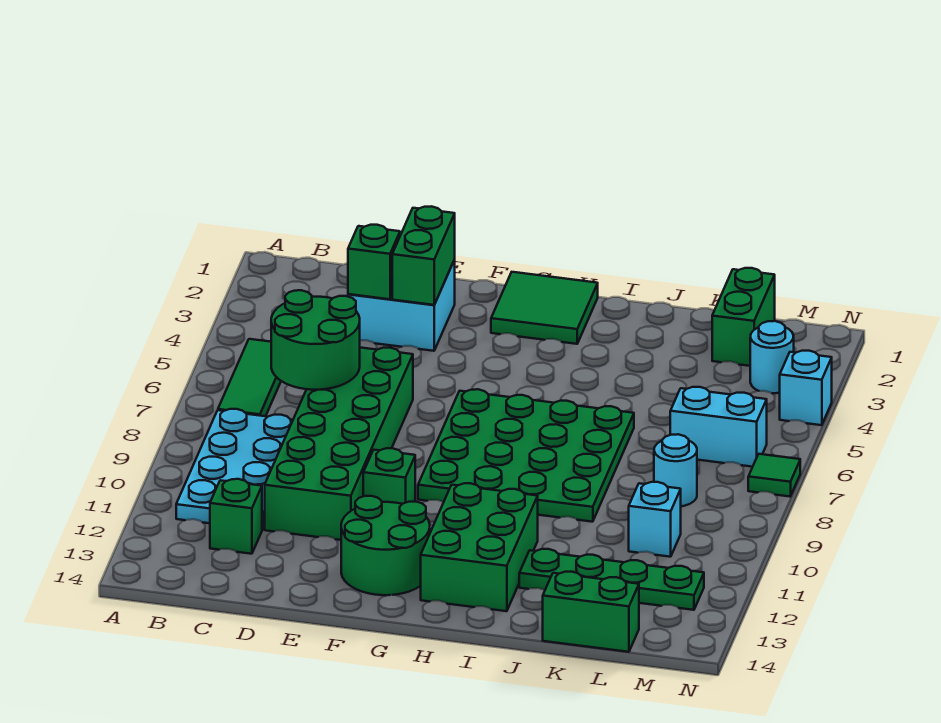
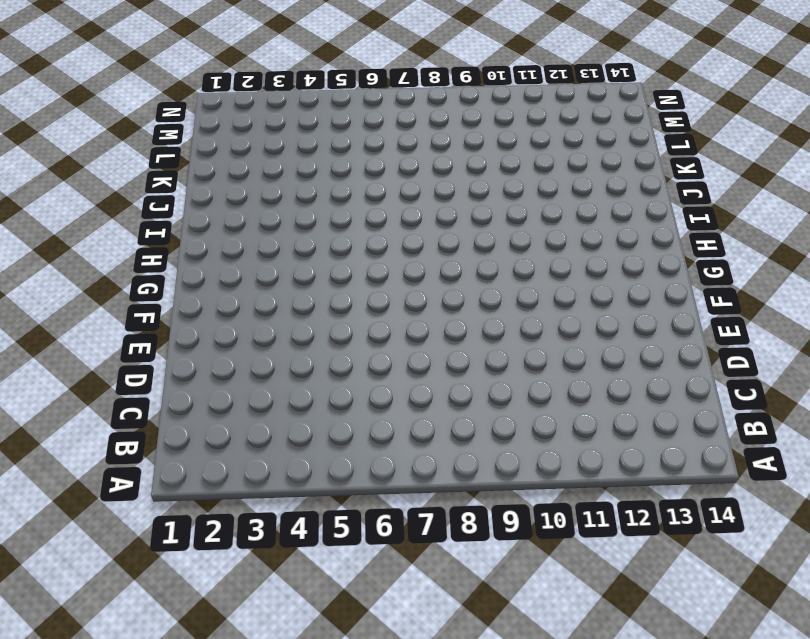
none -> green tile B5:B7 level 1
none -> cyan plate B8:C11 level 1
none -> green brick C12 level 1

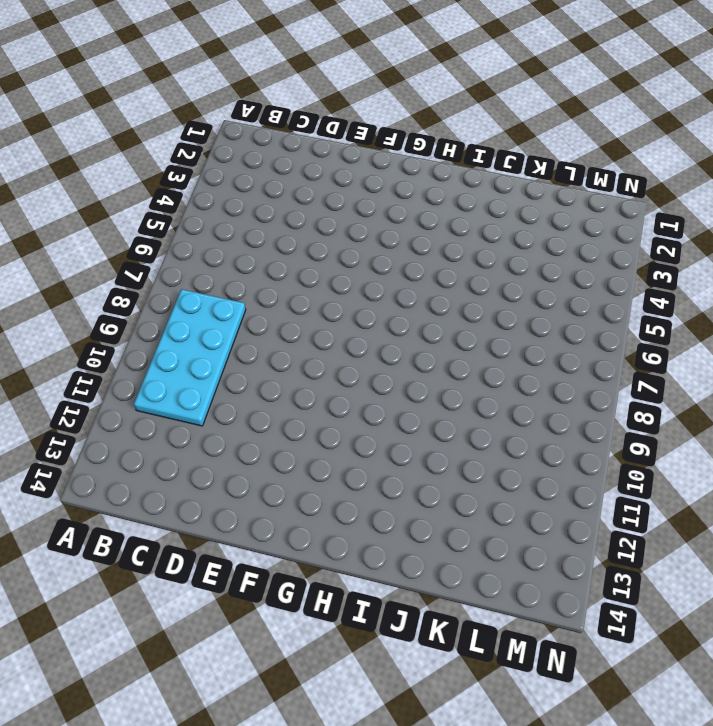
none -> green tile B5:B7 level 1
none -> green brick C12 level 1
none -> cyan brick D2:E3 level 1

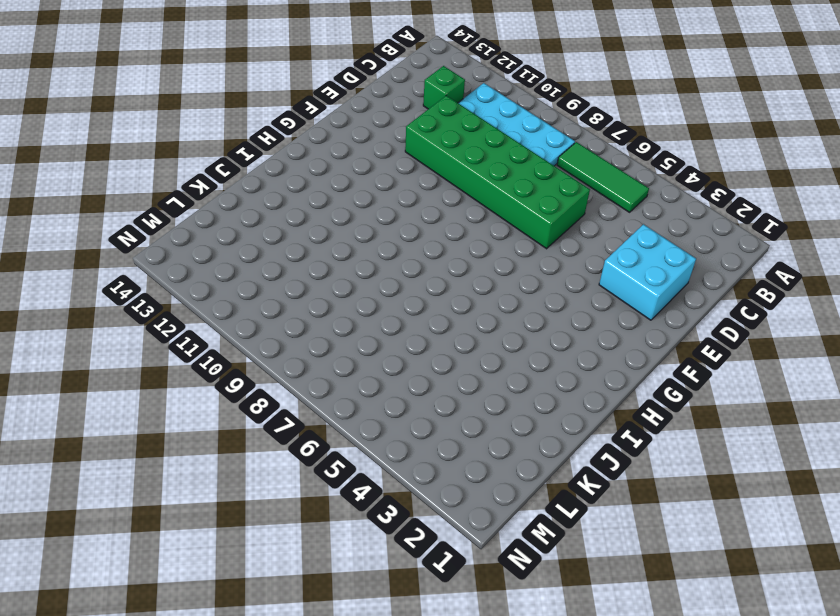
none -> green brick F10 level 1
none -> green round brick F12:G13 level 1
none -> green tile G1:H2 level 1

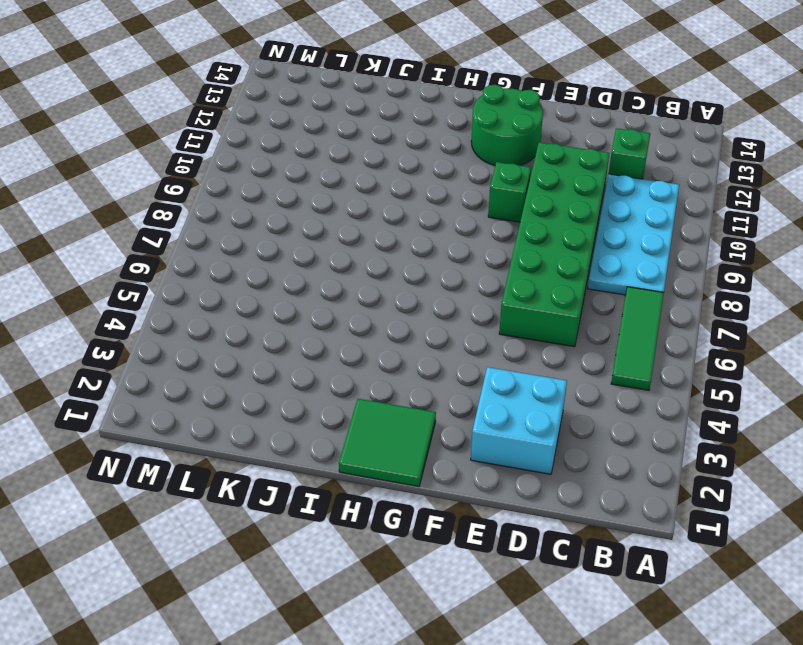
none -> green plate G6:J9 level 1
none -> green brick H11:I13 level 1
none -> green plate J12:M12 level 1

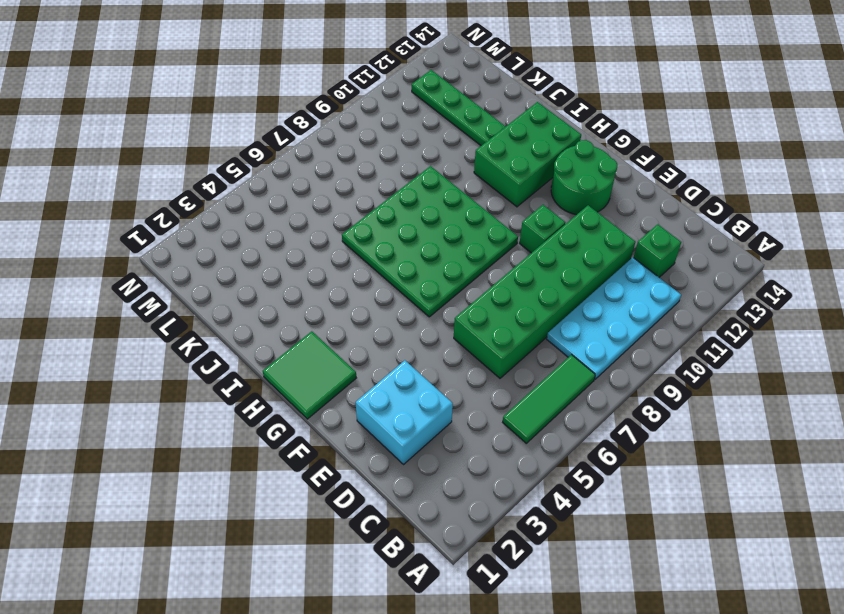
none -> green brick K14:L14 level 1
none -> green brick L1:L2 level 1
none -> cyan brick L6:M6 level 1

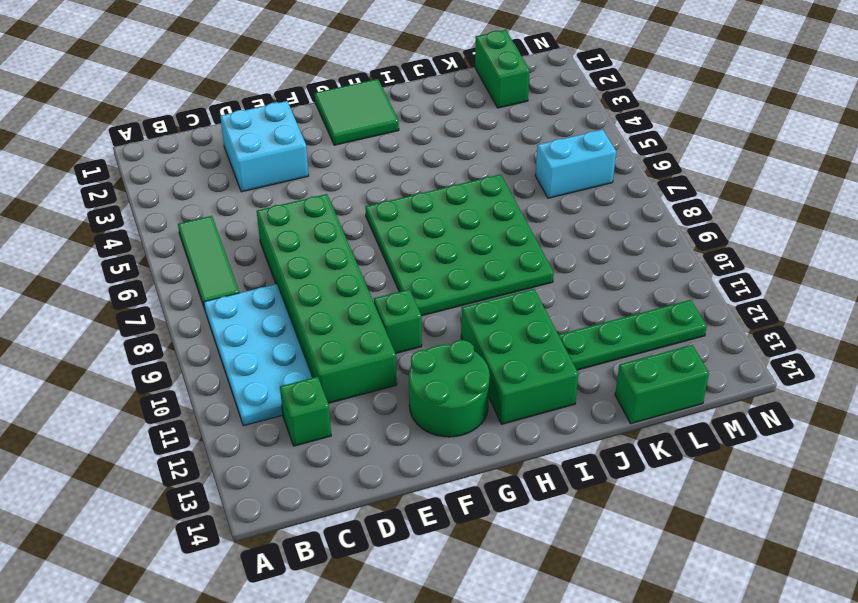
none -> cyan round brick L8 level 1
none -> cyan brick L10 level 1
none -> cyan round brick M3 level 1

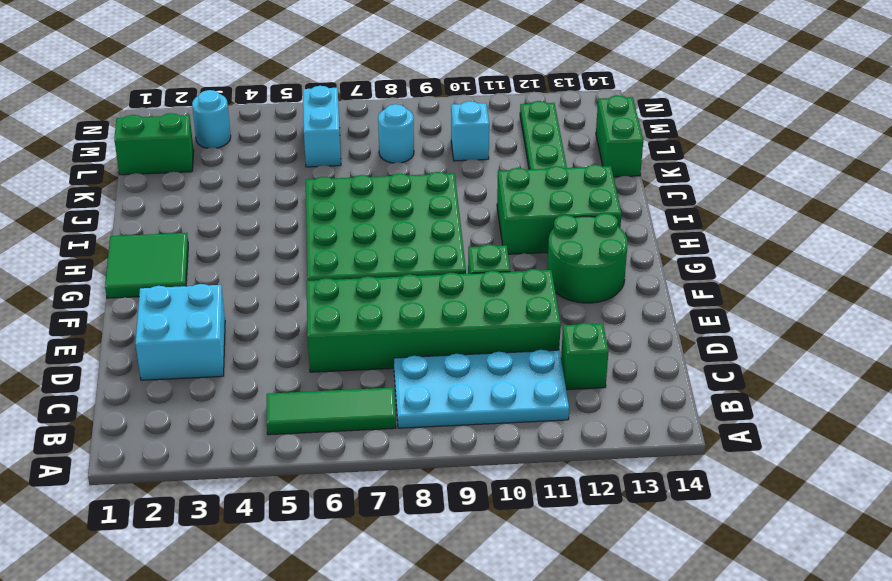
none -> cyan brick N4 level 1
none -> green tile N7 level 1
none -> green round brick C6:D7 level 2

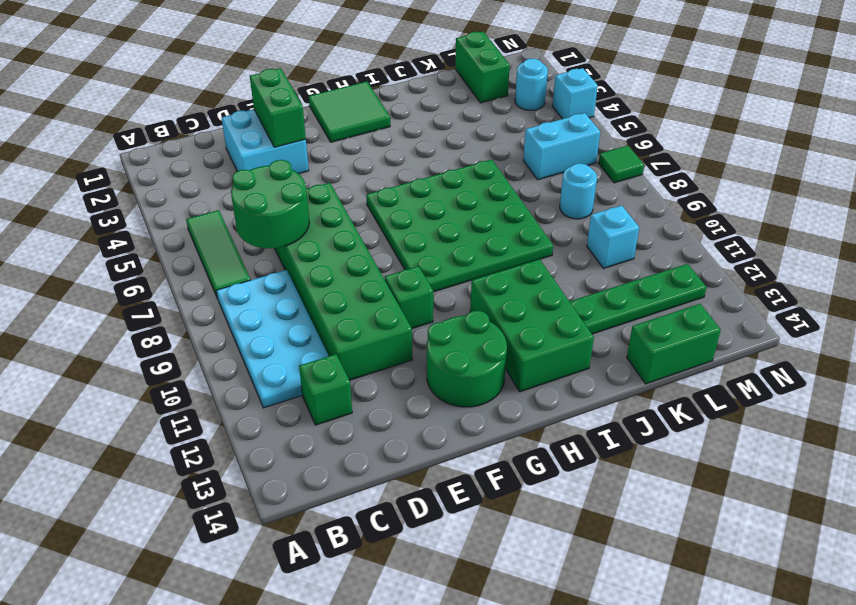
none -> green brick D3 level 2

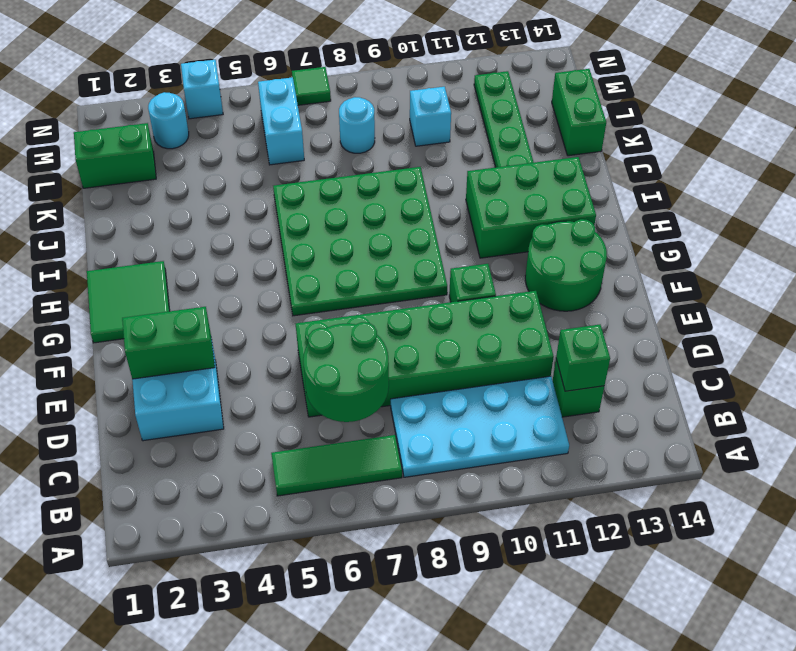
green brick C12 level 2 -> green brick D3 level 2

